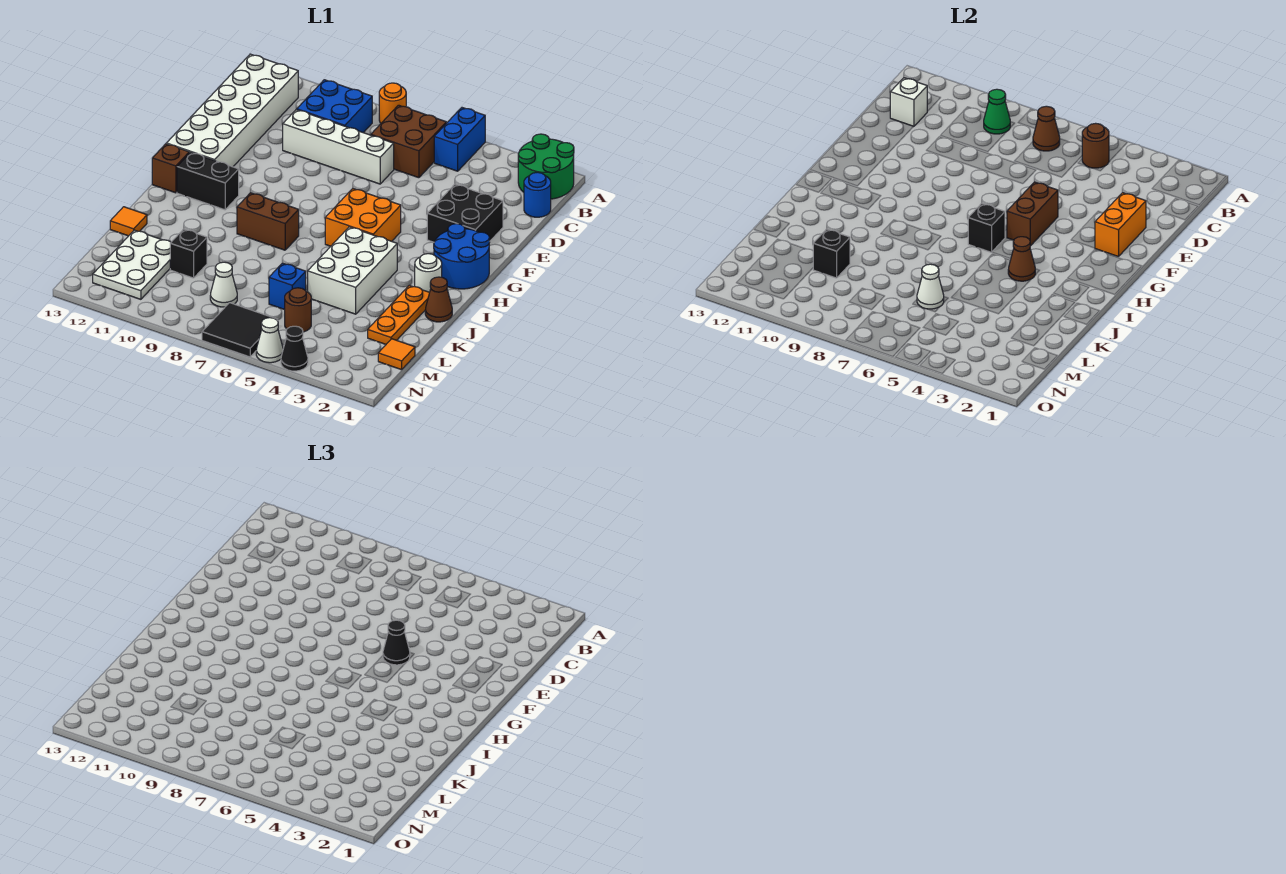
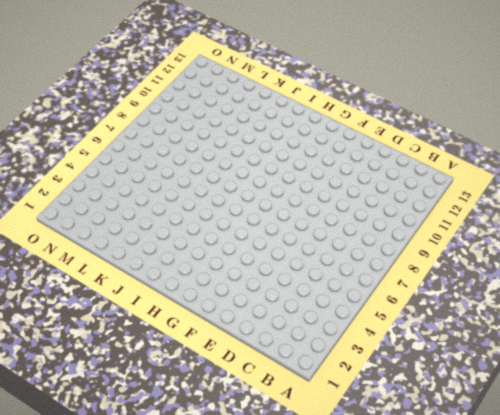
none -> green round brick A1:B2 level 1
none -> blue brick A5:B5 level 1
none -> orange round brick A8 level 1
none -> brown brick B6:C7 level 1

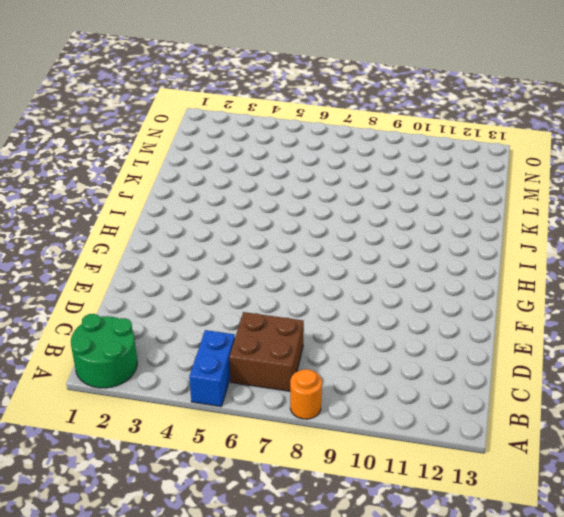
none -> blue brick B9:C10 level 1
none -> white brick B12:G13 level 1
none -> blue round brick C1 level 1
none -> white brick D7:D10 level 1

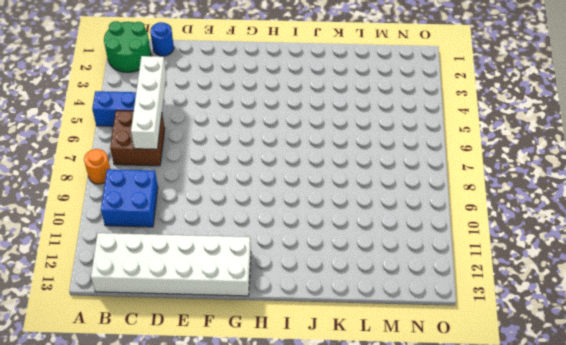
white brick C4:C7 level 2 -> white brick D7:D10 level 1
none -> black brick E2:F3 level 1
none -> blue round brick G1:H2 level 1
none -> orange brick G5:H6 level 1
none -> black brick H11:H12 level 1

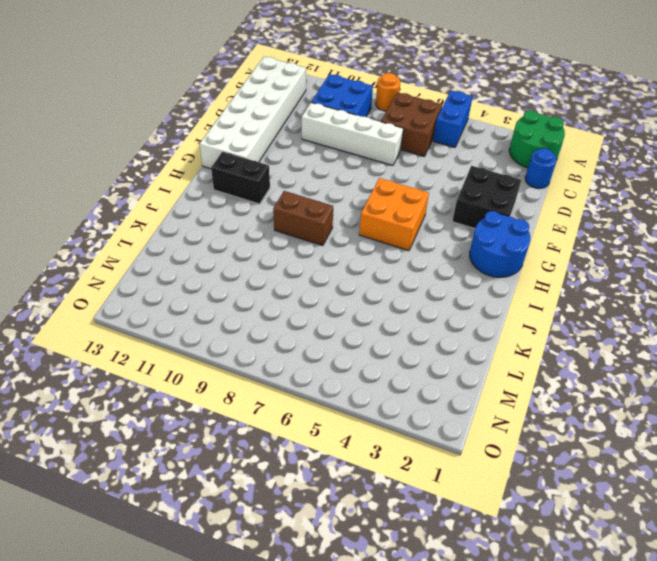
none -> brown brick H13 level 1
none -> white round brick I2 level 1
none -> white brick I4:K5 level 1
none -> brown cone J1 level 1

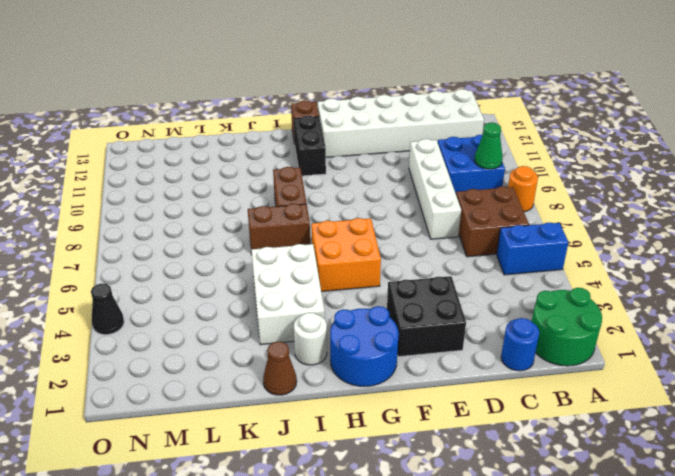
white brick I3:J5 level 1 -> white brick I4:K5 level 1
brown brick I7:J7 level 1 -> brown brick F5:G5 level 2
none -> orange plate J2:L2 level 1
none -> orange tile K13 level 1
none -> blue brick L6 level 1
none -> black brick L10 level 1

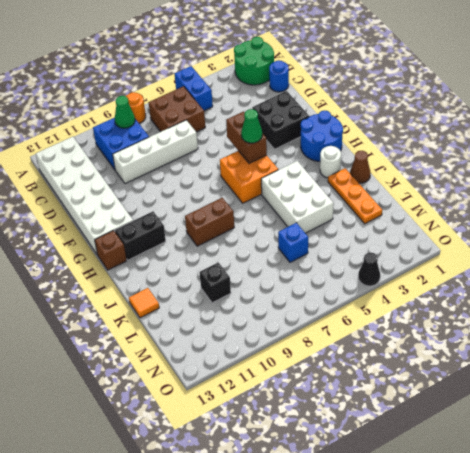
green cone G5 level 3 -> none
none -> white plate L11:N12 level 1
none -> orange tile M1 level 1
none -> brown round brick M5 level 1
none -> white cone M8 level 1

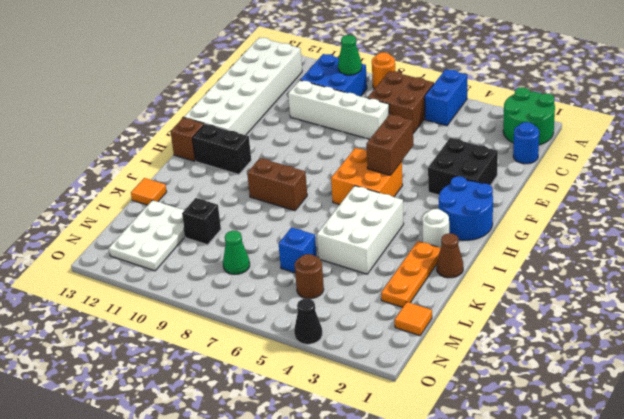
green cone M8 level 1 -> white cone M8 level 1
none -> black tile N6:O7 level 1
none -> white cone O5 level 1
none -> brown round brick B5 level 2
none -> brown cone B7 level 2

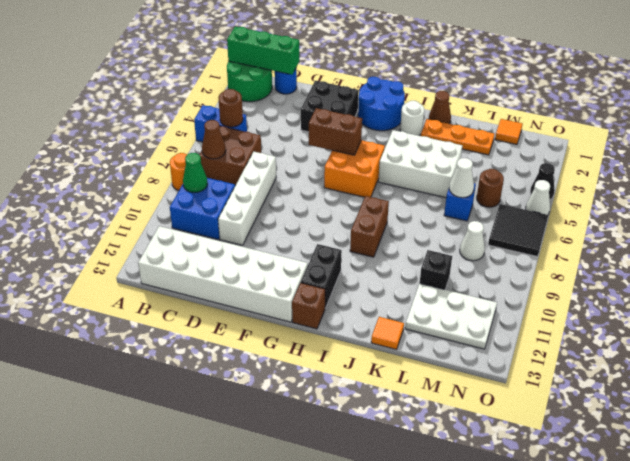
green brick A1:C1 level 2 -> none
none -> white brick C12 level 2
none -> orange brick E2:F2 level 2
none -> black brick H6 level 2
none -> brown cone I4 level 2

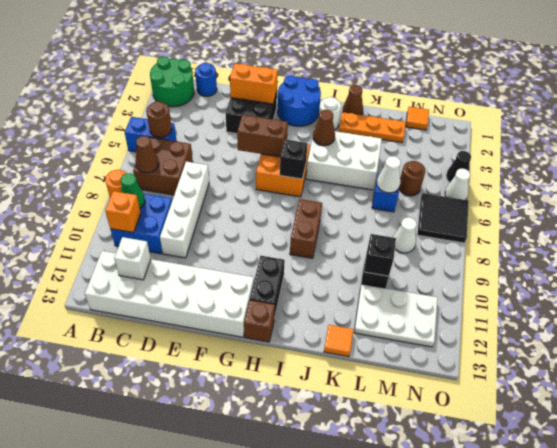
orange brick B10 level 2 -> none
none -> black cone F5 level 3

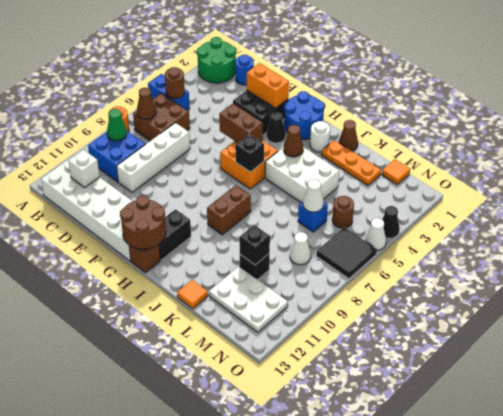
black cone G3 level 1 -> black cone F5 level 3
brown round brick G12:H13 level 2 -> none

